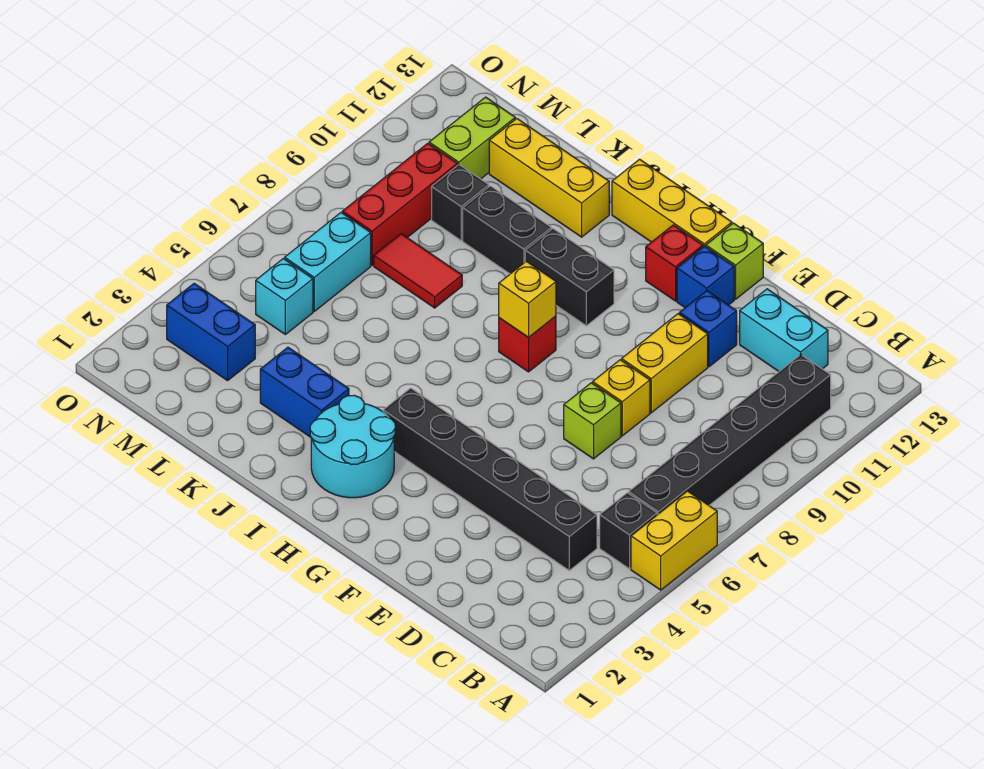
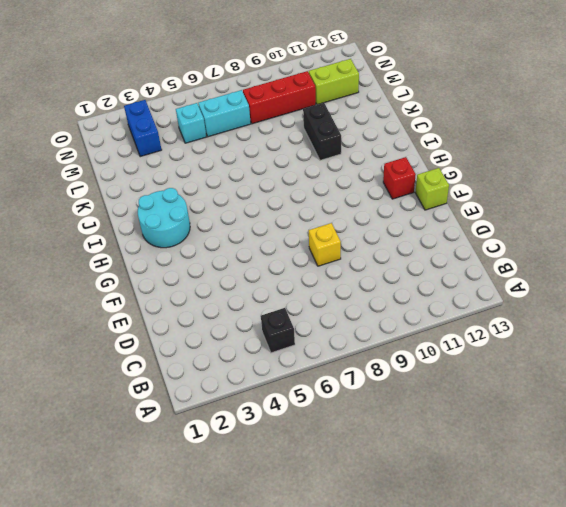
none -> yellow brick A5:A6 level 1
none -> black brick B6:B11 level 1
none -> black brick C4:H4 level 1

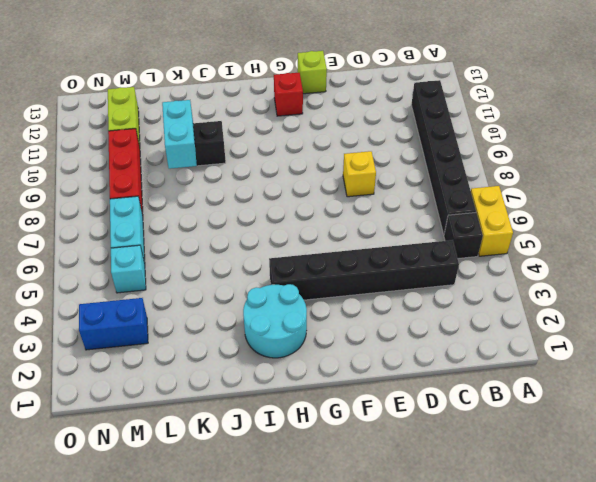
cyan brick K9:K10 level 2 -> cyan brick C12:D12 level 1
none -> lime brick E7 level 1
none -> yellow brick E9:E10 level 1
none -> blue brick E11 level 1

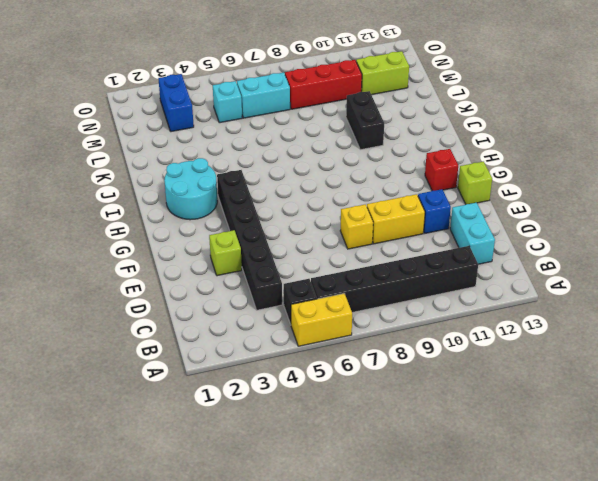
lime brick E3 level 1 -> lime brick E7 level 1
none -> blue brick F12 level 1
none -> yellow brick G13:I13 level 1
none -> red brick H8 level 1

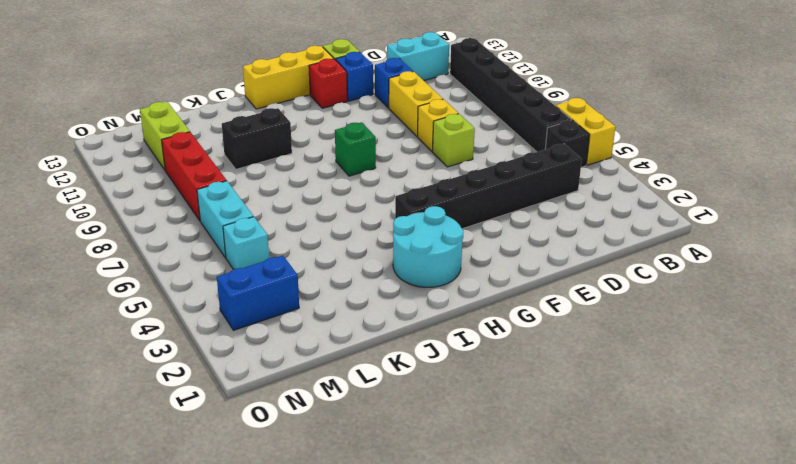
green brick H8 level 1 -> red brick H8 level 1
none -> black brick H10:I10 level 1
none -> blue brick J3:K3 level 1
none -> yellow brick J12:L12 level 1

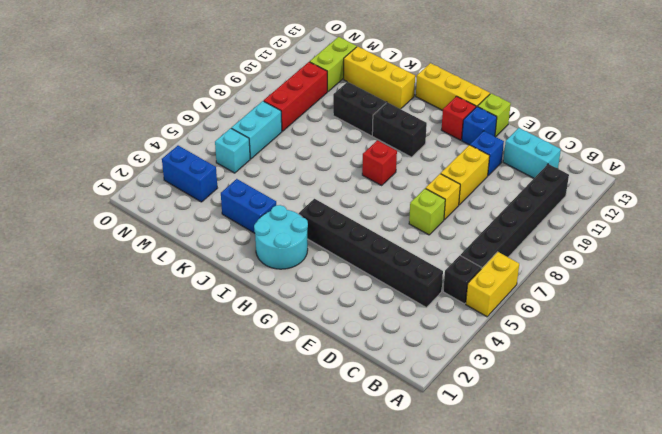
none -> red tile K8:L8 level 1
none -> black brick L10 level 1
none -> yellow brick H8 level 2

